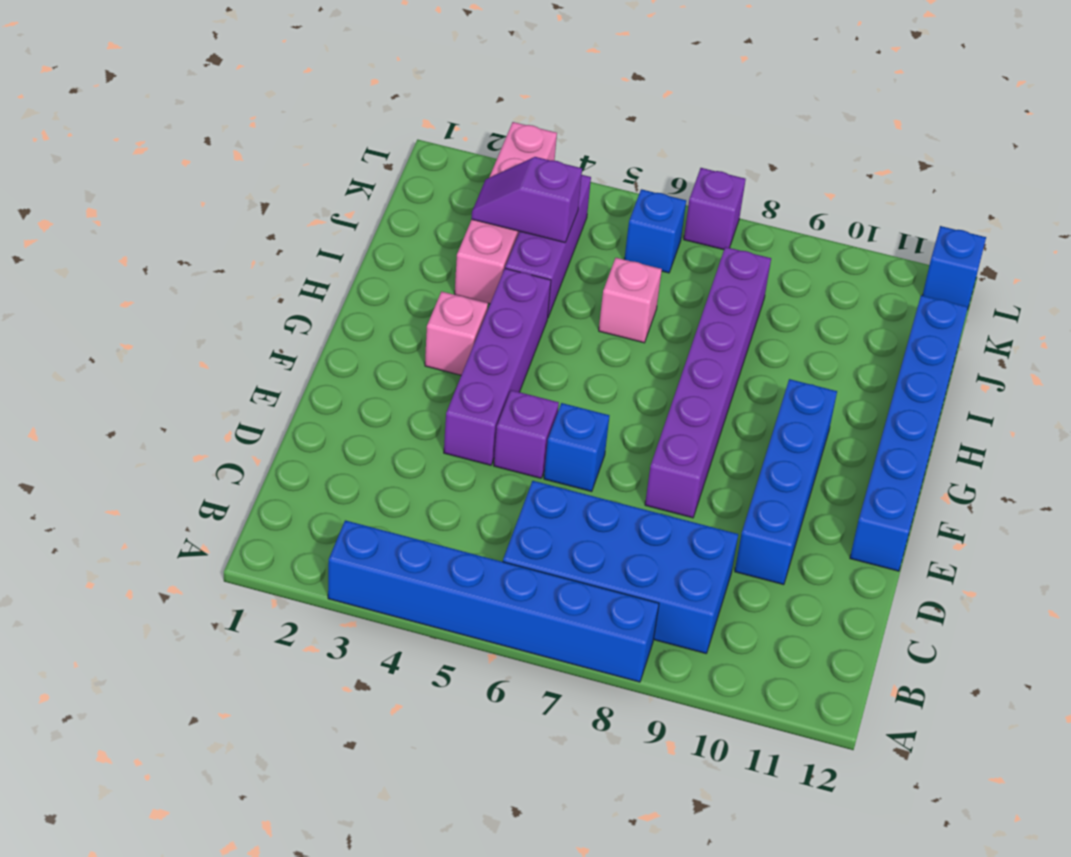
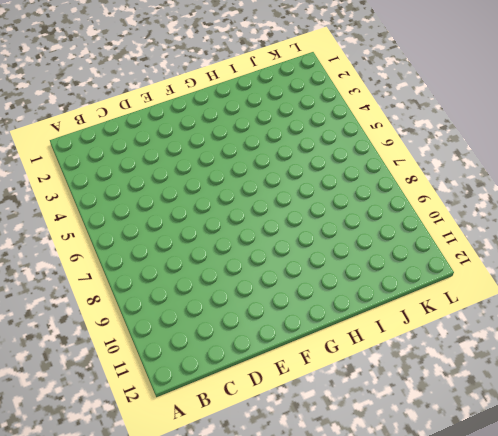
none -> blue brick A3:A8 level 1
none -> blue brick B6:C9 level 1
none -> blue brick D10:G10 level 1

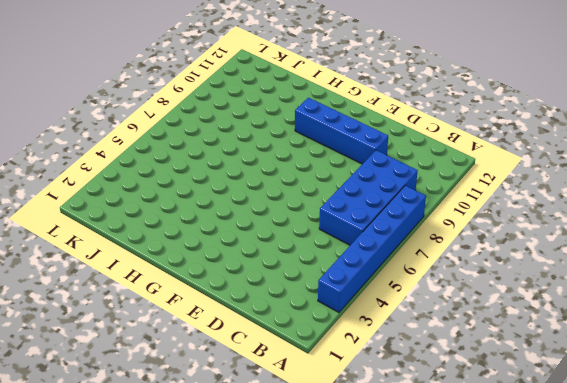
none -> purple brick E4:H4 level 1
none -> purple brick E5 level 1
none -> blue brick E6 level 1

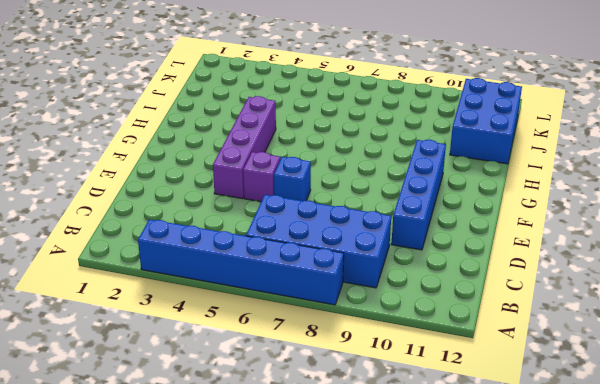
blue brick I11:K12 level 1 -> blue brick E12:J12 level 1
none -> purple brick E8:J8 level 1
none -> pink brick G3 level 1
none -> pink brick I3:L3 level 1

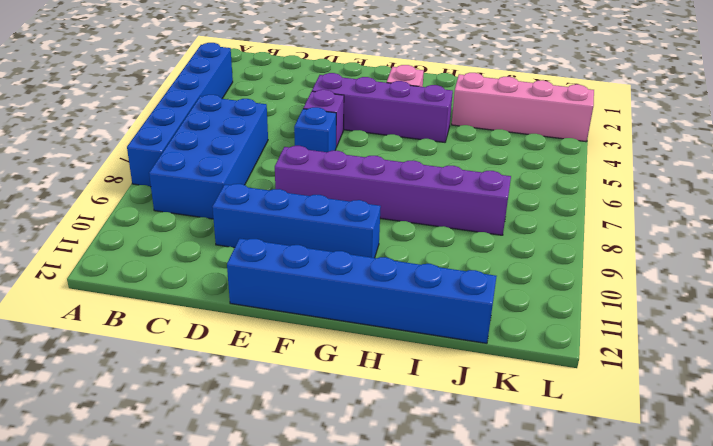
none -> purple brick I4:K4 level 1
none -> pink brick I6 level 1
none -> blue brick K6 level 1

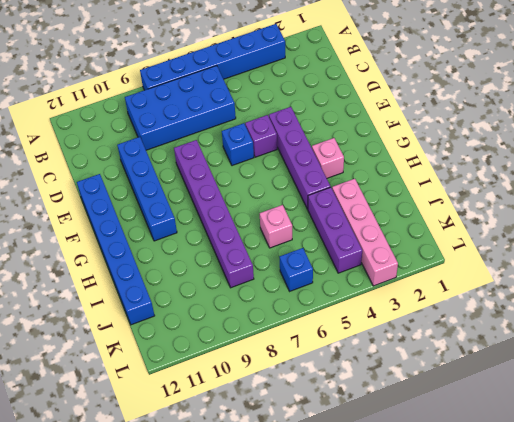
none -> purple brick L7 level 1
none -> blue brick L12 level 1
none -> purple slope J3:J4 level 2 top 4

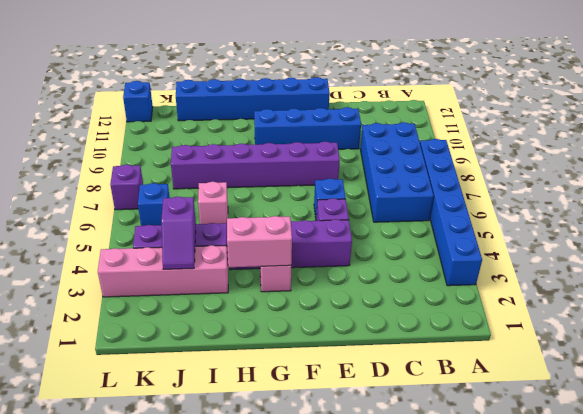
pink brick G3:H3 level 2 -> none

